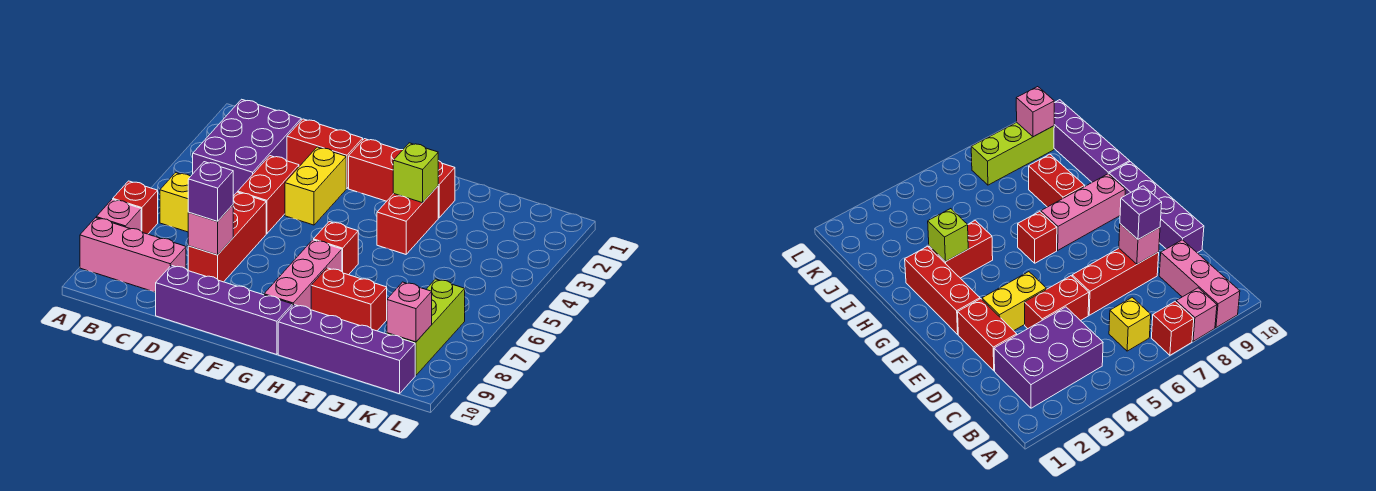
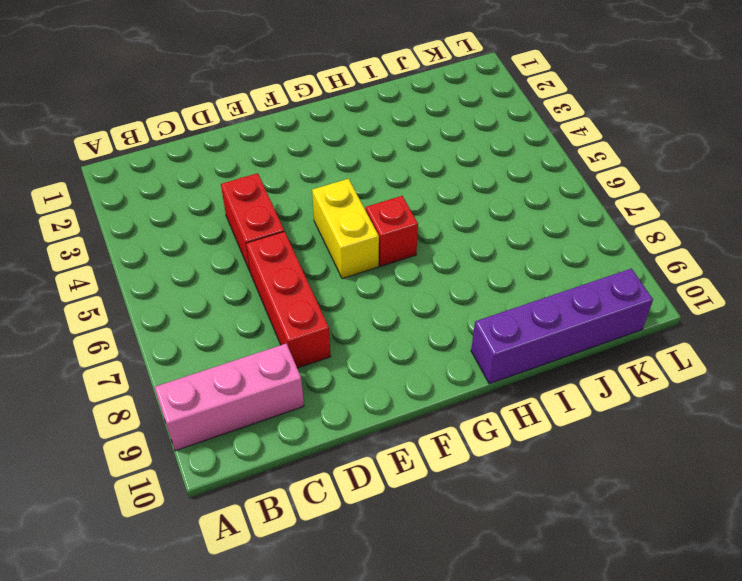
yellow brick F5:F6 level 1 -> yellow brick E3:E4 level 1
none -> red brick A7 level 1
none -> pink brick A8 level 1
none -> purple brick B2:C4 level 1

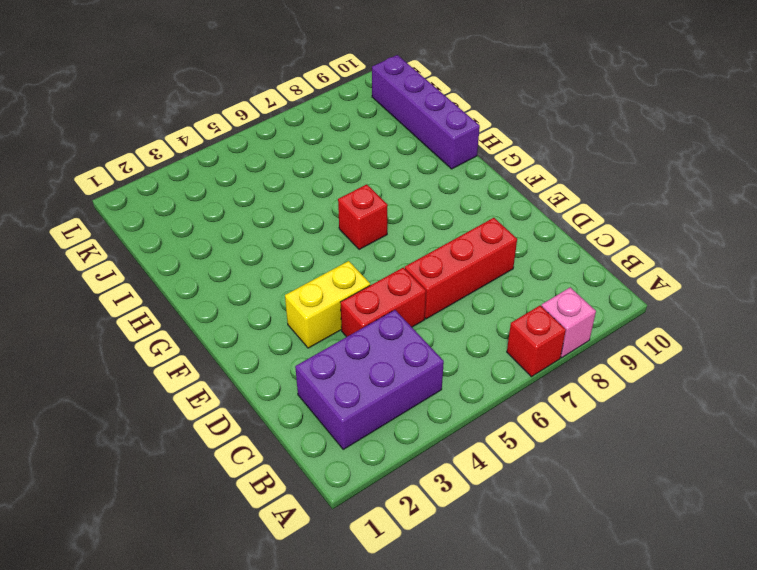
none -> pink brick A9:C9 level 1
none -> yellow brick B6 level 1
none -> red brick D2:E2 level 1

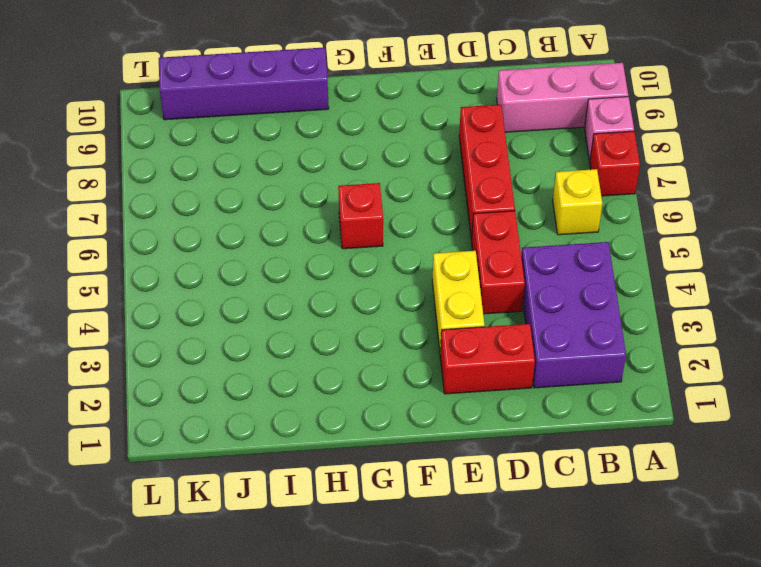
none -> purple brick D10:G10 level 1
none -> red brick F2:H2 level 1
none -> pink brick G7:G9 level 1

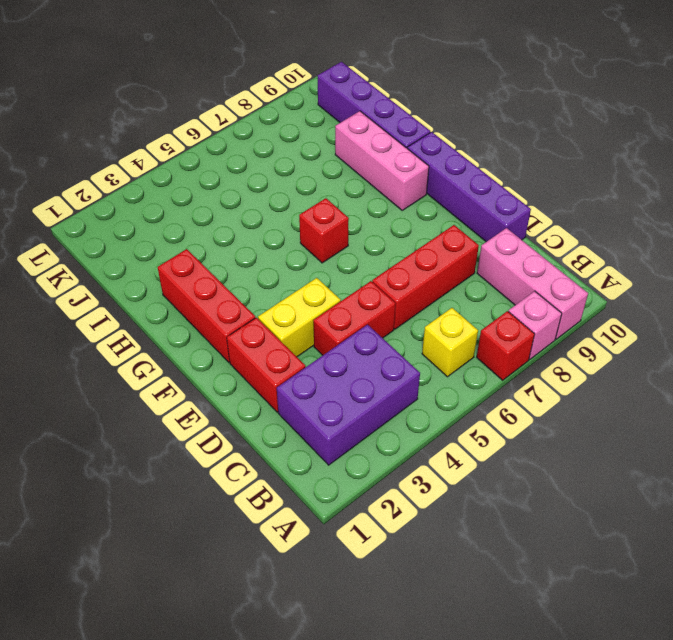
pink brick G9:I9 level 1 -> pink brick G7:G9 level 1
none -> red brick H3:H4 level 1
none -> red brick H8:I8 level 1
none -> lime brick K7:K9 level 1

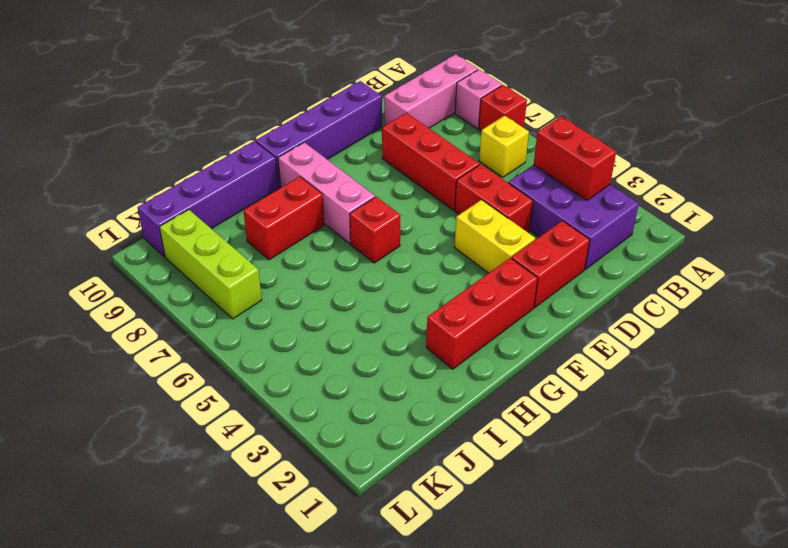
red brick B3:B4 level 2 -> red brick H3:H4 level 1
none -> pink brick D8 level 2
none -> lime brick H3 level 2
none -> pink brick K9 level 2

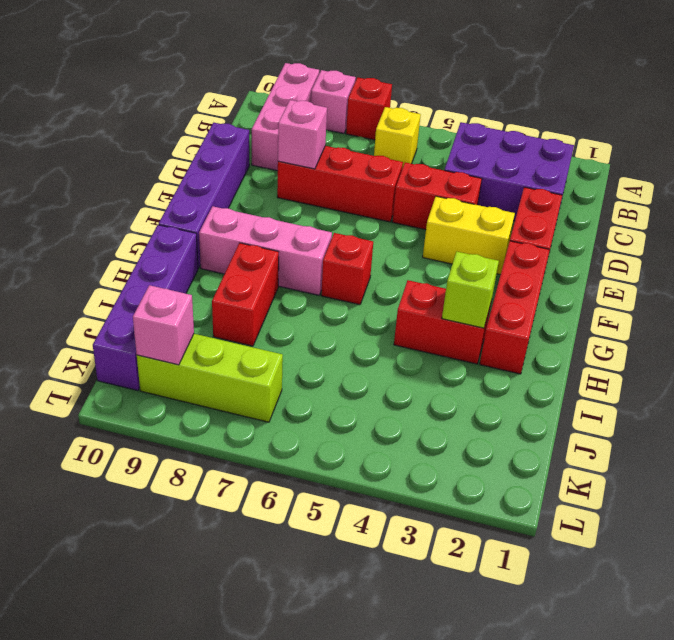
none -> purple brick D8 level 3

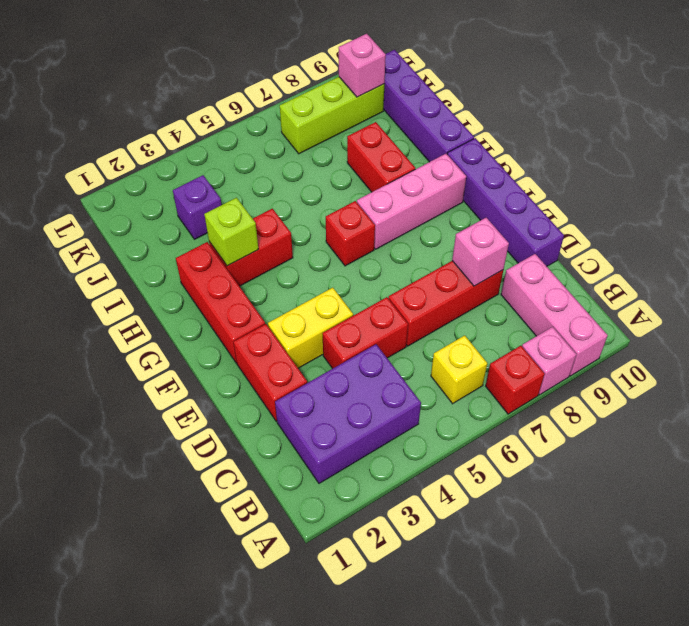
purple brick J3 level 1 -> purple brick D8 level 3

